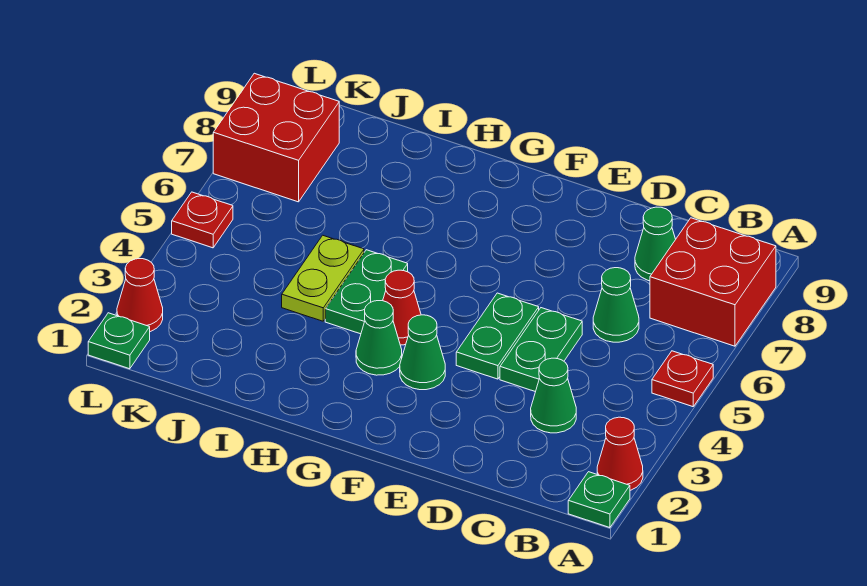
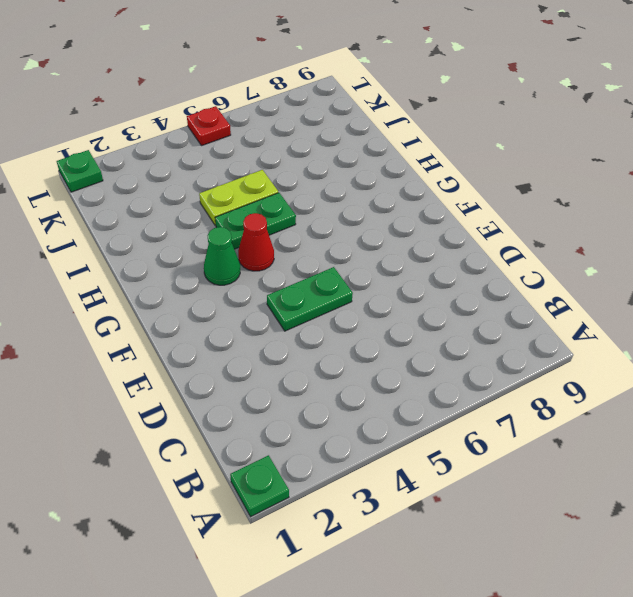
none -> red cone A2 level 1
none -> red plate A5 level 1
none -> red brick A7:B8 level 1

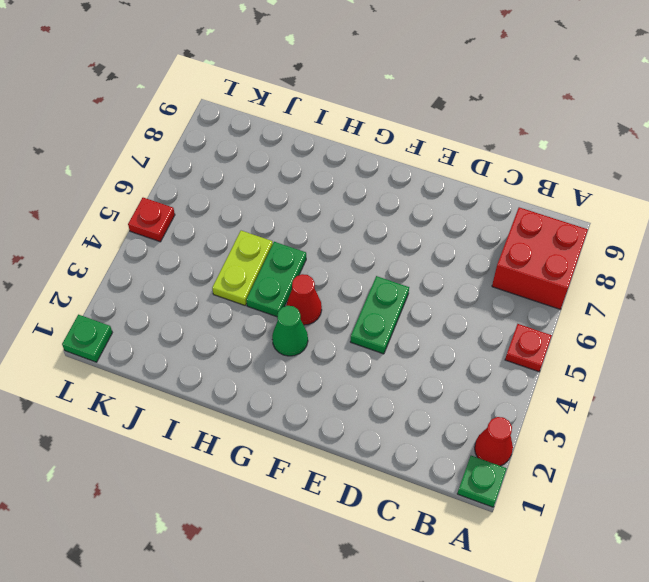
none -> green cone C3 level 1
none -> green cone C6 level 1
none -> green cone C8 level 1

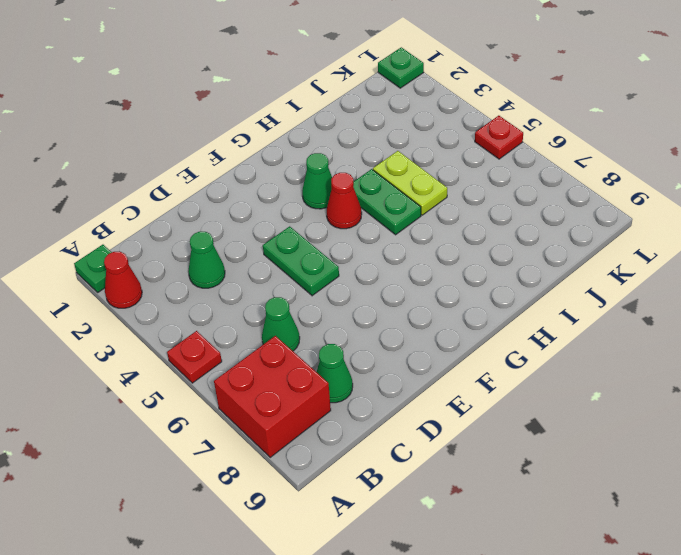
none -> green plate D4:D5 level 1
none -> green cone F3 level 1
none -> red brick K7:L8 level 1

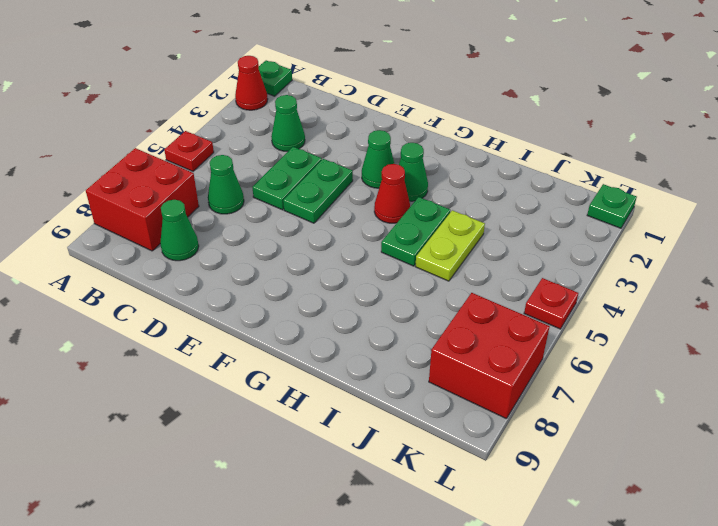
none -> red cone L2 level 1

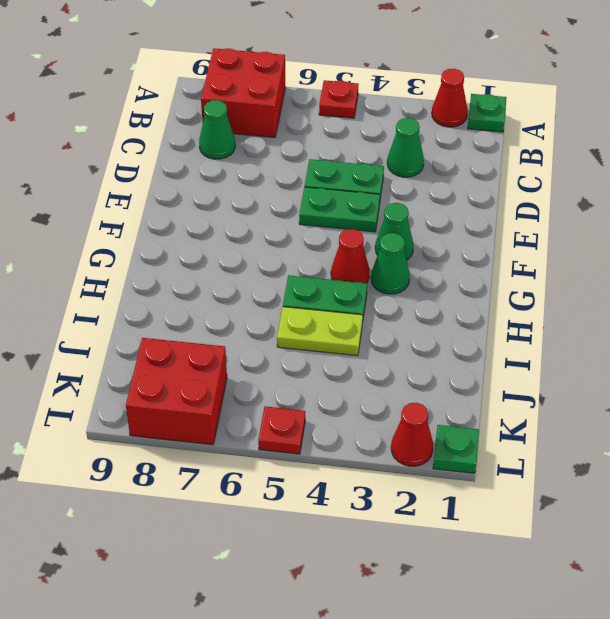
none -> green cone C6 level 1

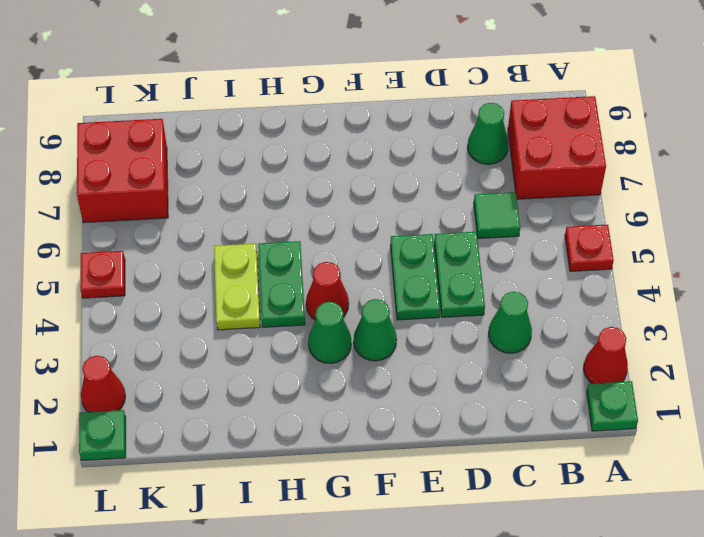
green tile C6 level 1 -> green cone C6 level 1

